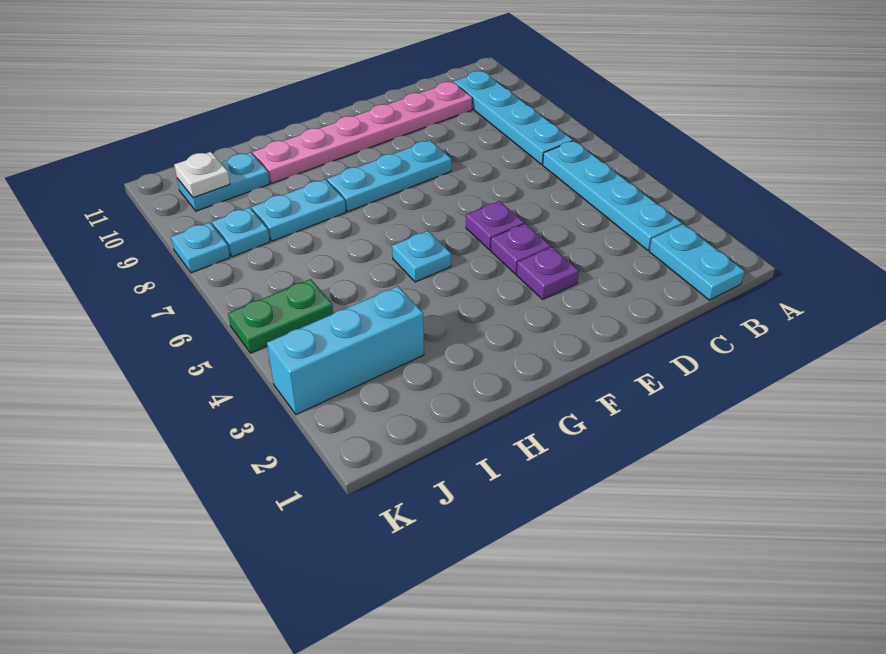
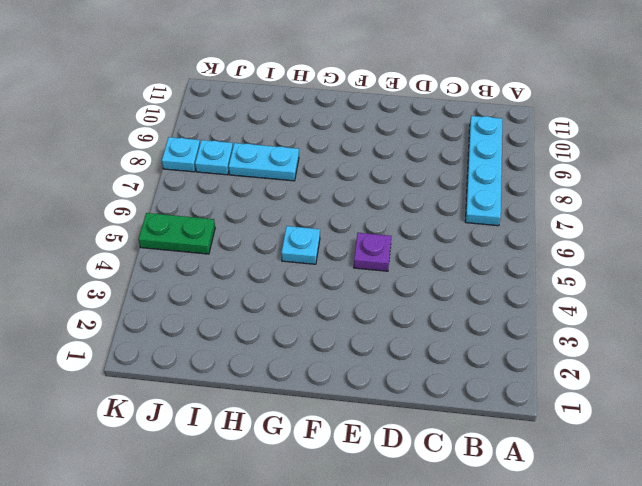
none -> cyan plate B1:B2 level 1
none -> cyan plate B3:B6 level 1
none -> pink plate C10:H10 level 1

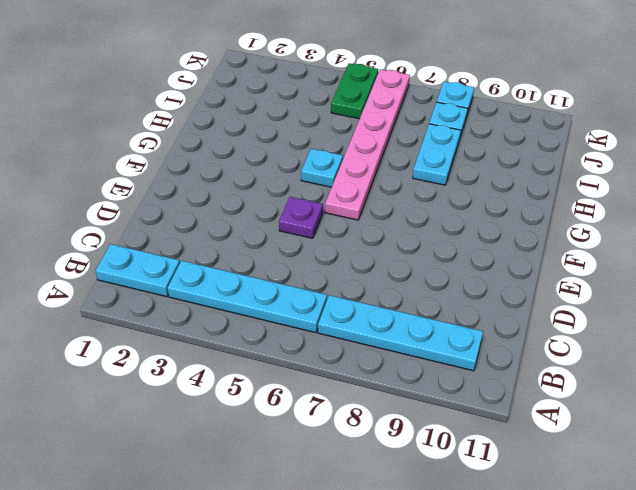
pink plate F6:K6 level 1 -> pink plate C10:H10 level 1
none -> purple plate E3 level 1
none -> purple plate E4 level 1
none -> cyan plate E8:G8 level 1

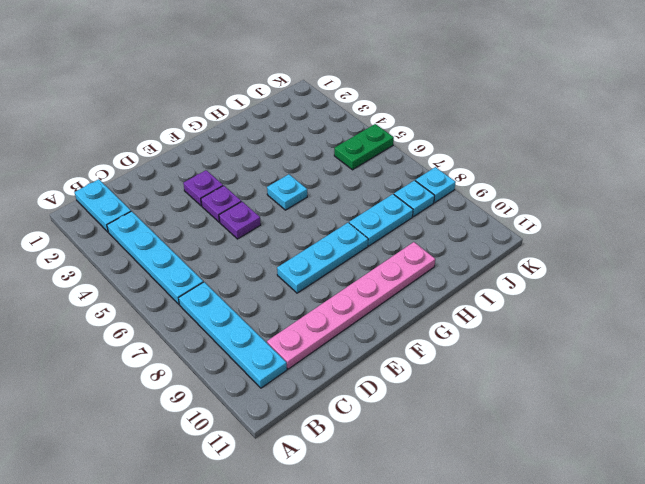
none -> cyan brick I3:K3 level 1
none -> cyan plate I10:J10 level 1
none -> white plate J10 level 2

